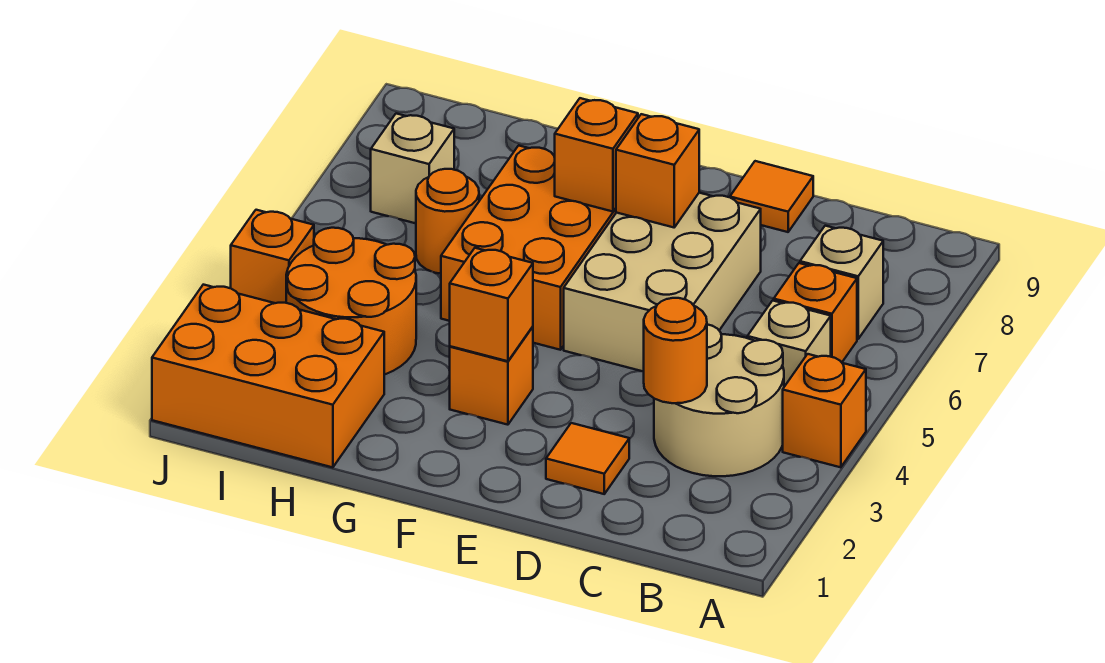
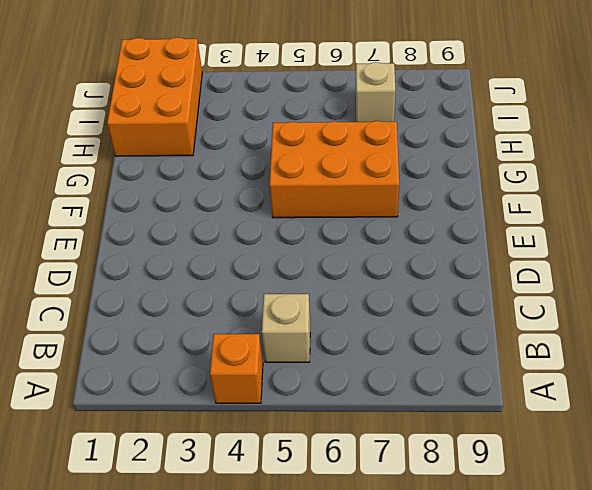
none -> tan round brick B3:C4 level 1
none -> orange brick B6 level 1
none -> tan brick B7 level 1

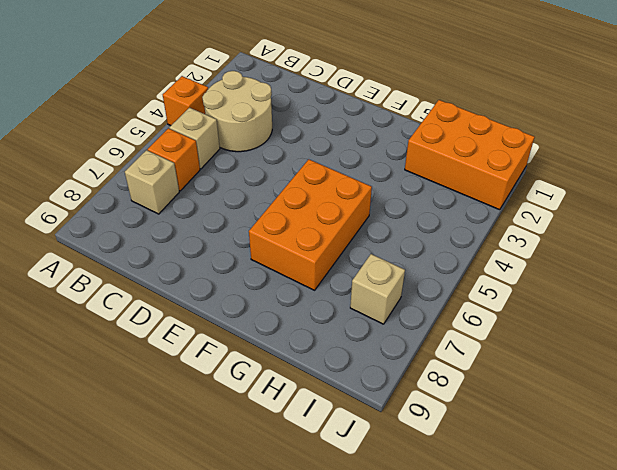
none -> orange tile D2 level 1
none -> tan brick D5:E7 level 1
none -> orange tile D9 level 1

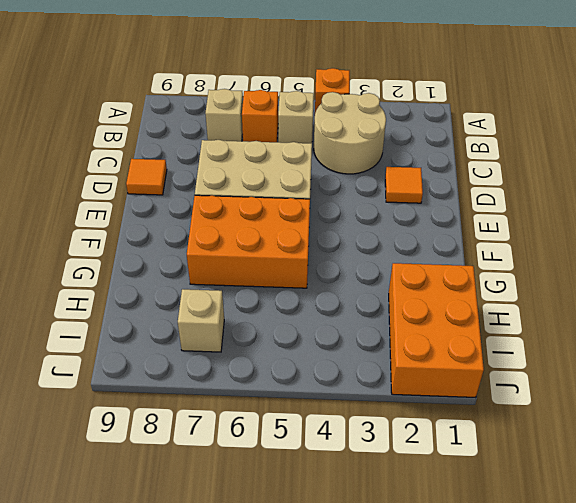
none -> orange brick F3 level 1
none -> orange round brick H3:I4 level 1
none -> orange round brick H6 level 1

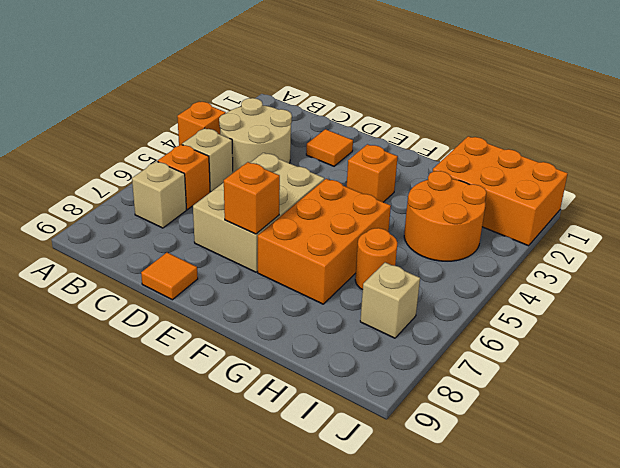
none -> orange brick J4 level 1
none -> orange round brick C3 level 2
none -> orange brick F3 level 2

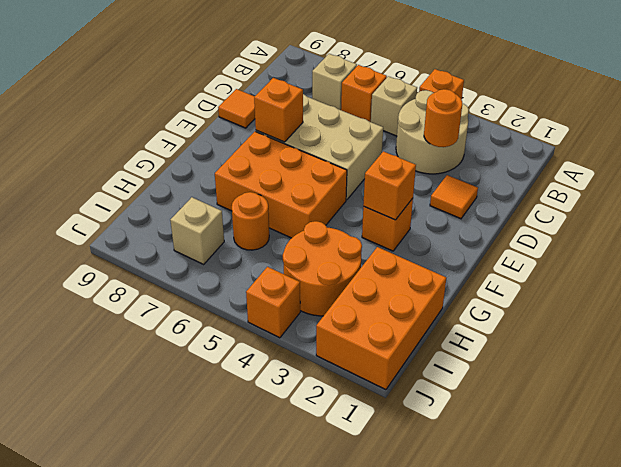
none -> orange brick F7 level 2

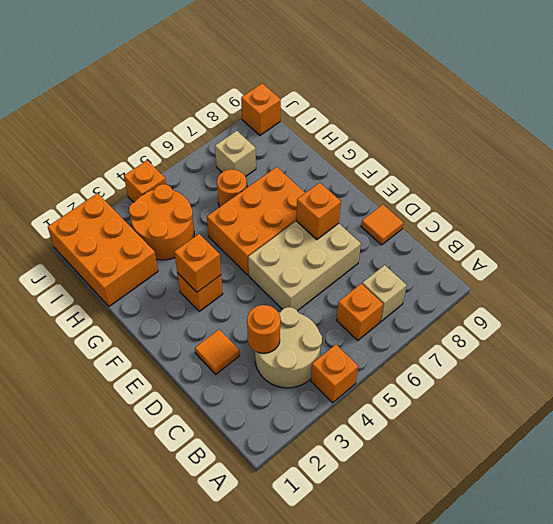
orange brick J9 level 1 -> orange brick F7 level 2
none -> tan brick B5 level 1

